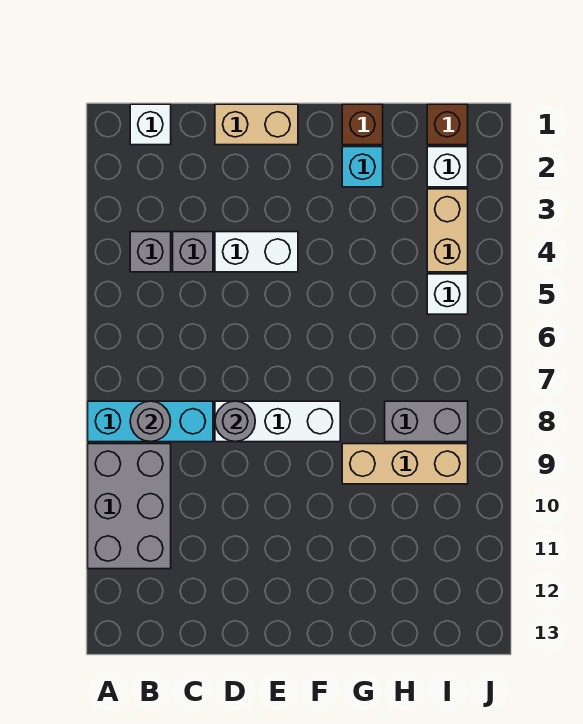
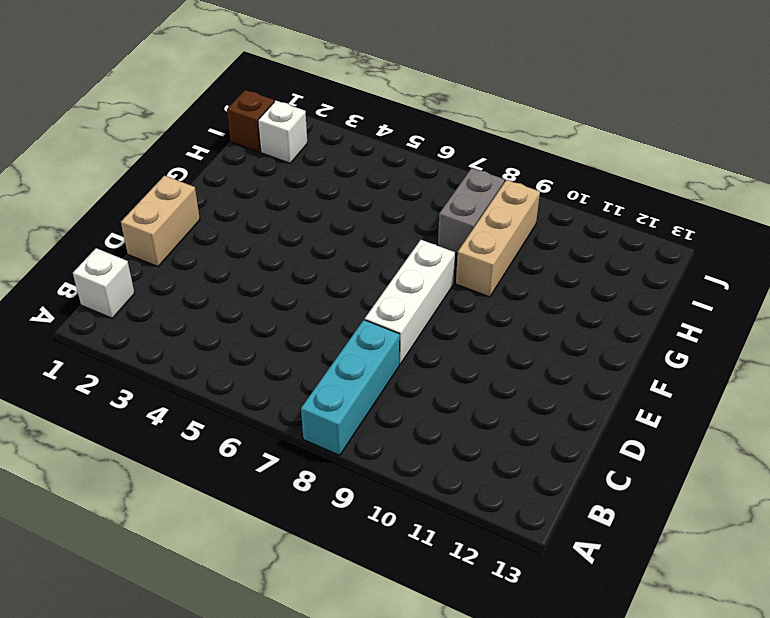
none -> grey brick A9:B11 level 1
none -> grey brick B4 level 1
none -> grey brick C4 level 1

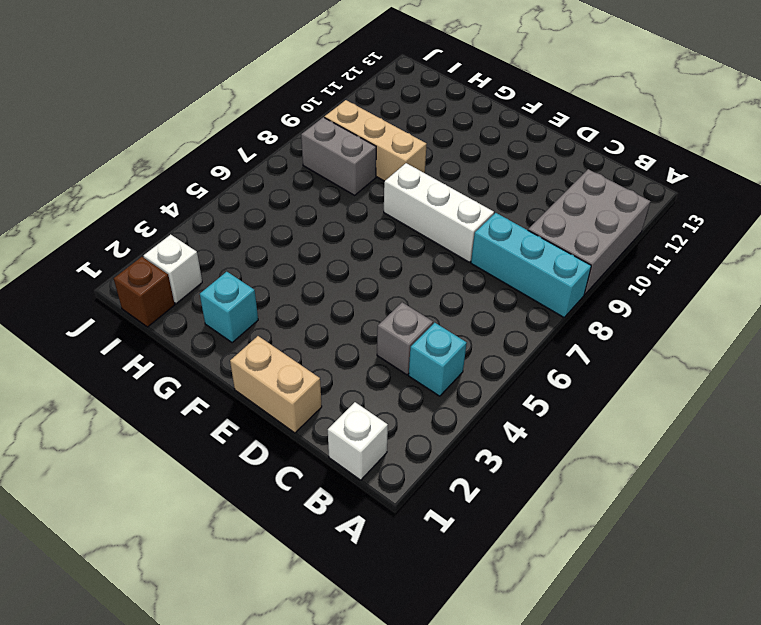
cyan brick B4 level 1 -> grey brick B4 level 1
none -> white brick D4:E4 level 1
none -> brown brick G1 level 1
none -> tan brick I3:I4 level 1

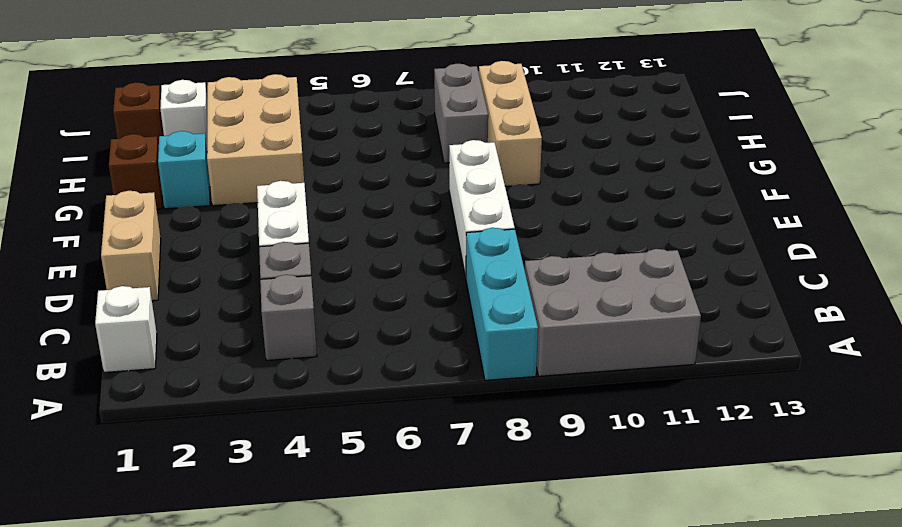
tan brick G3:I4 level 1 -> tan brick I3:I4 level 1
none -> white brick I5 level 1
none -> grey round brick B8 level 2
none -> grey round brick D8 level 2

